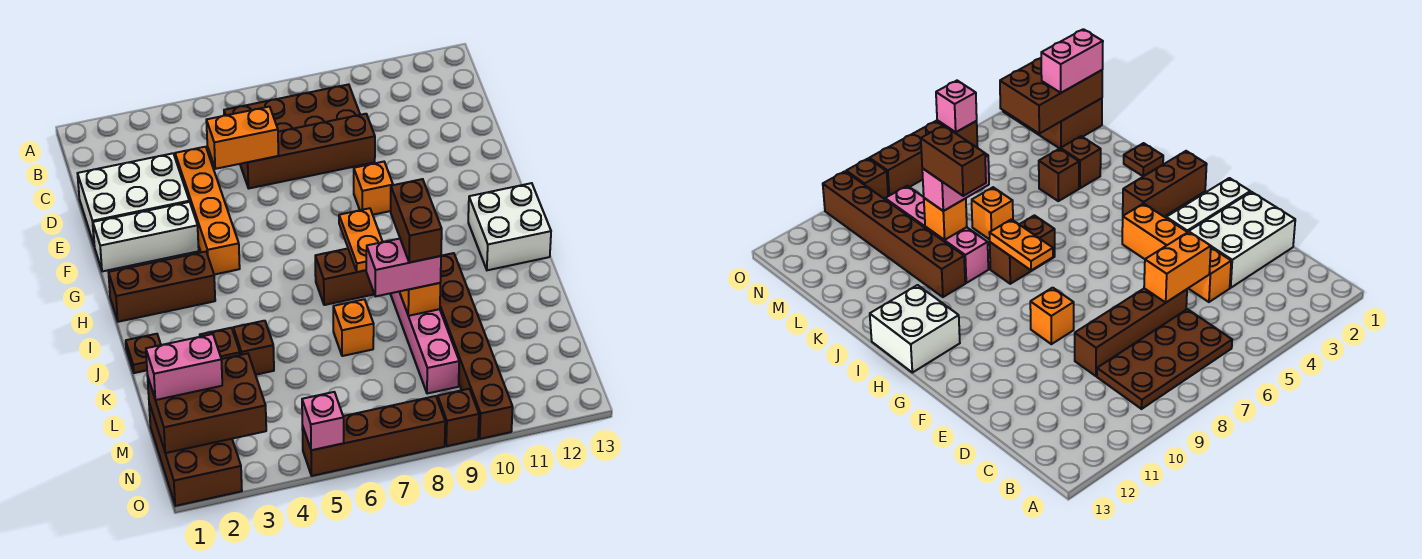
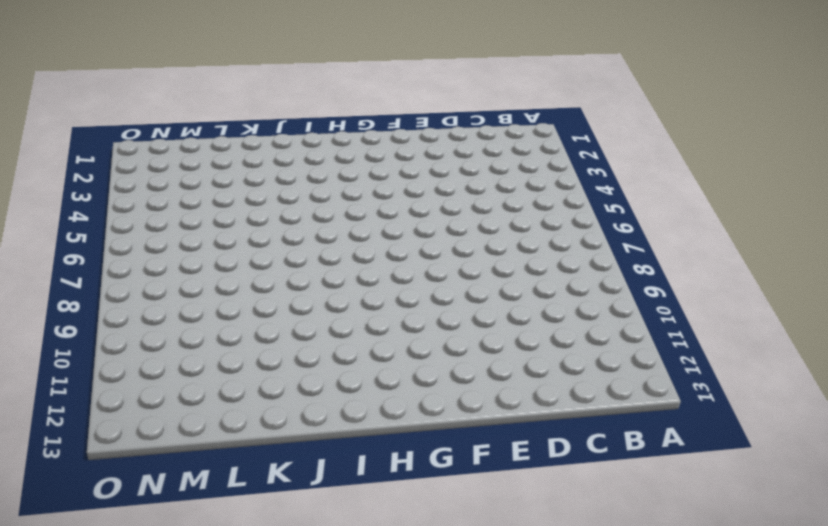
none -> brown plate B6:C9 level 1
none -> white brick D1:E3 level 1
none -> orange brick D4:G4 level 1

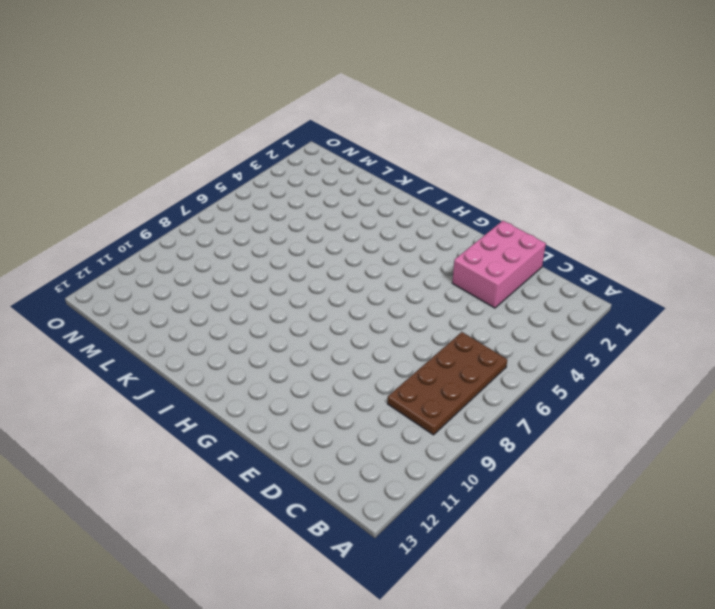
pink brick D1:E3 level 1 -> white brick D1:E3 level 1
none -> orange brick D4:G4 level 1
none -> brown brick D6:D9 level 1
none -> white brick F1:F3 level 1

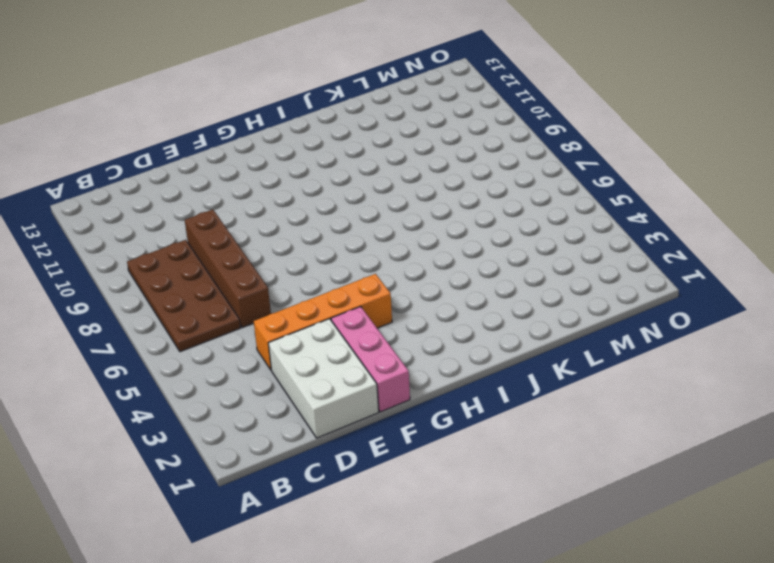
pink brick F1:F3 level 1 -> white brick F1:F3 level 1
none -> orange brick F9 level 1
none -> brown brick H1:H3 level 1
none -> white brick H12:I13 level 1

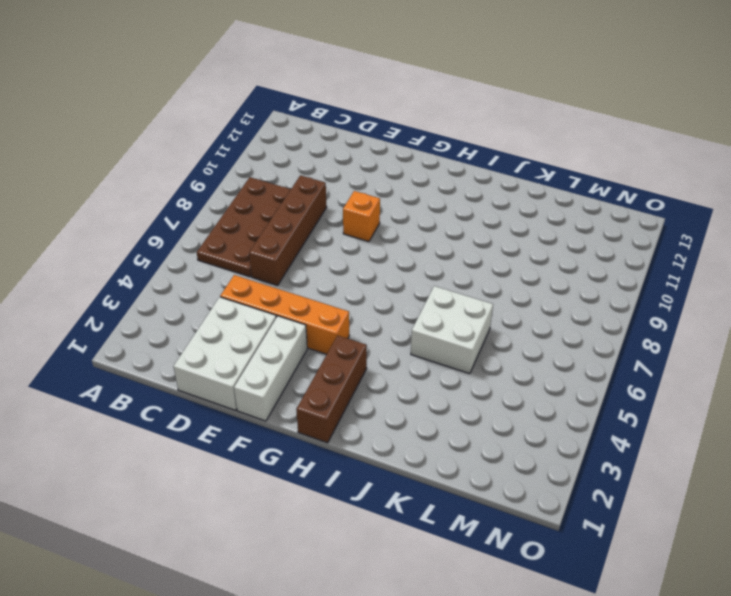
white brick J5:K6 level 1 -> white brick H12:I13 level 1
none -> brown brick I7:I8 level 1
none -> brown plate J1 level 1
none -> pink brick J9:M9 level 1

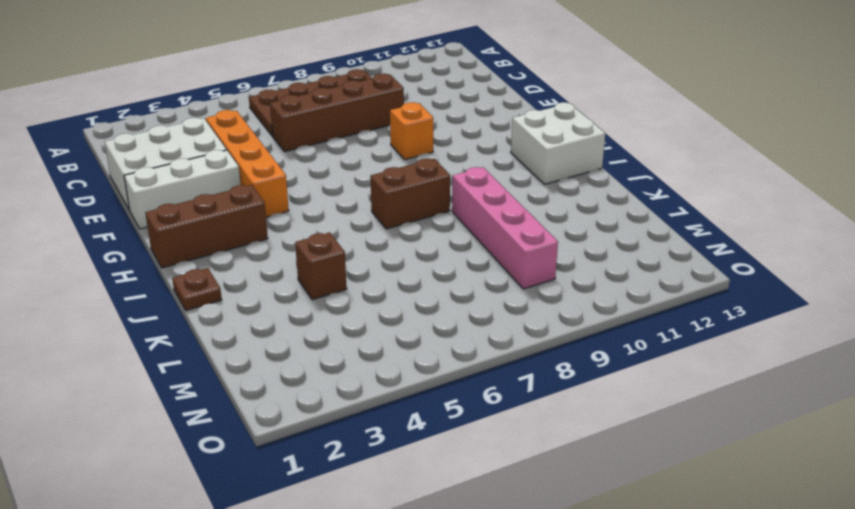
none -> brown brick J10:O10 level 1
none -> brown brick K3 level 1
none -> orange brick K7 level 1

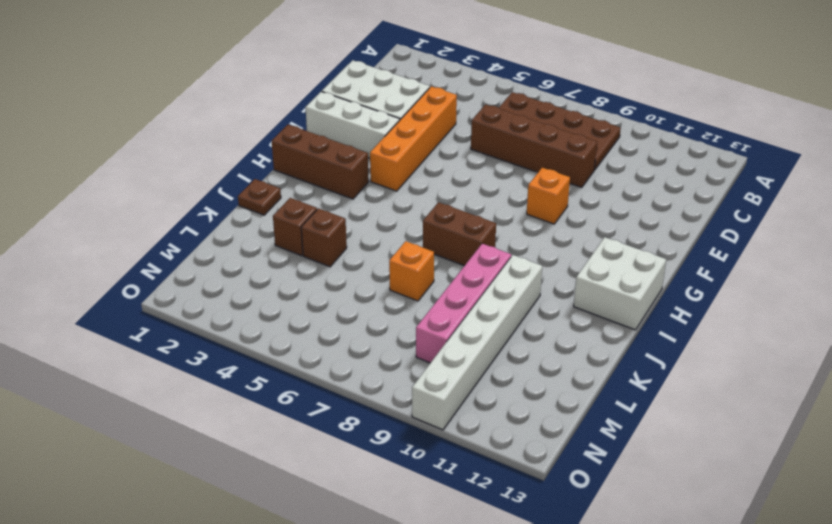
white brick J10:O10 level 1 -> brown brick J10:O10 level 1
none -> brown brick M1:O2 level 1
none -> brown brick O5:O8 level 1
none -> brown brick O9 level 1

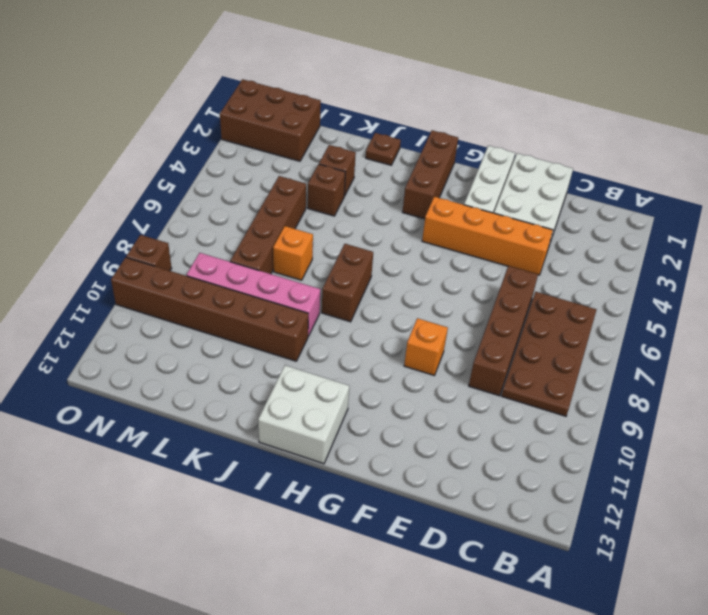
brown brick L5:L8 level 1 -> brown brick O5:O8 level 1
none -> orange brick D5:D6 level 2
none -> orange plate H8:I8 level 2
none -> orange brick K9 level 2

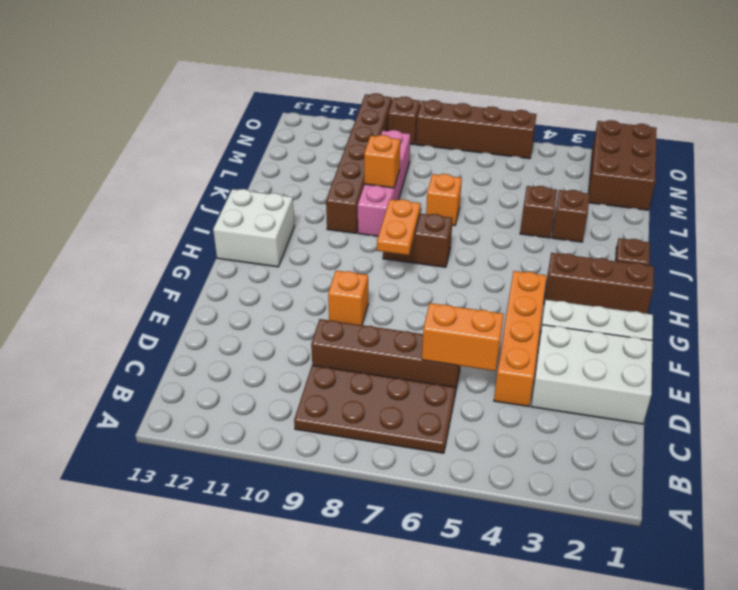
none -> brown brick M1:N3 level 2
none -> pink brick O5 level 2
none -> pink brick K8:K9 level 3

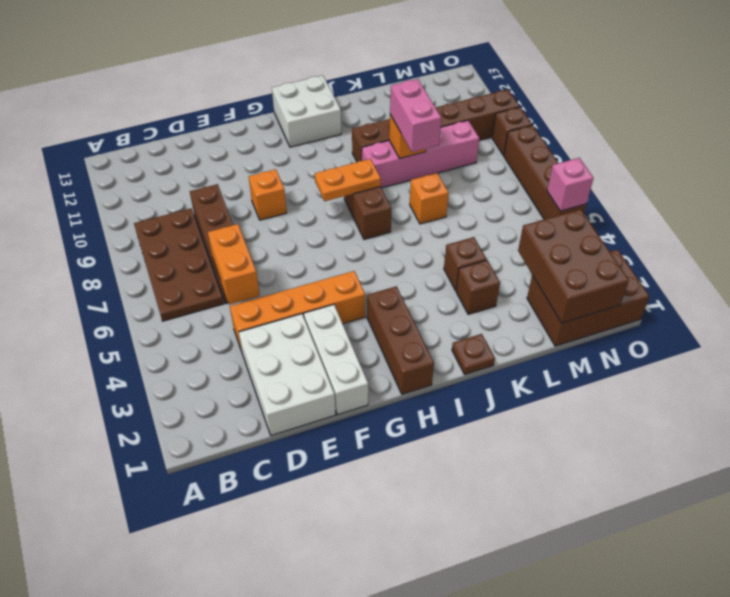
none -> pink brick M1:M2 level 3
none -> brown brick J9:K9 level 4

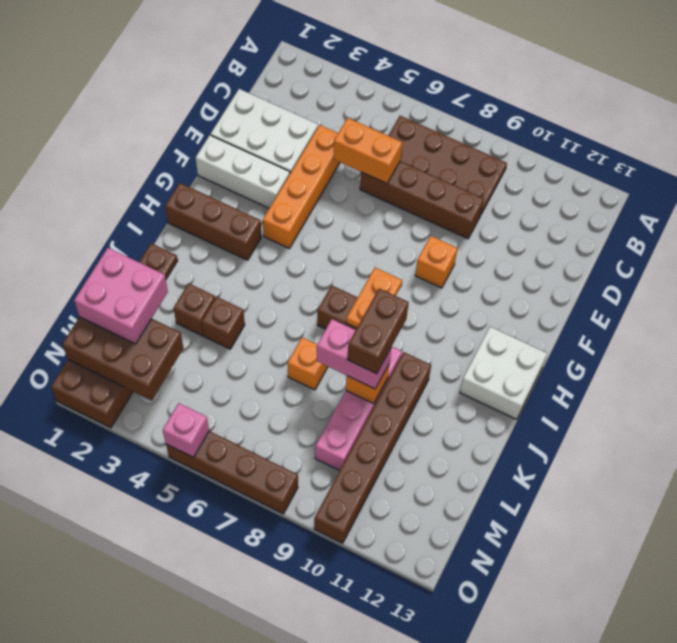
pink brick L1:M2 level 3 -> pink brick M1:M2 level 3
none -> brown brick O9 level 1

